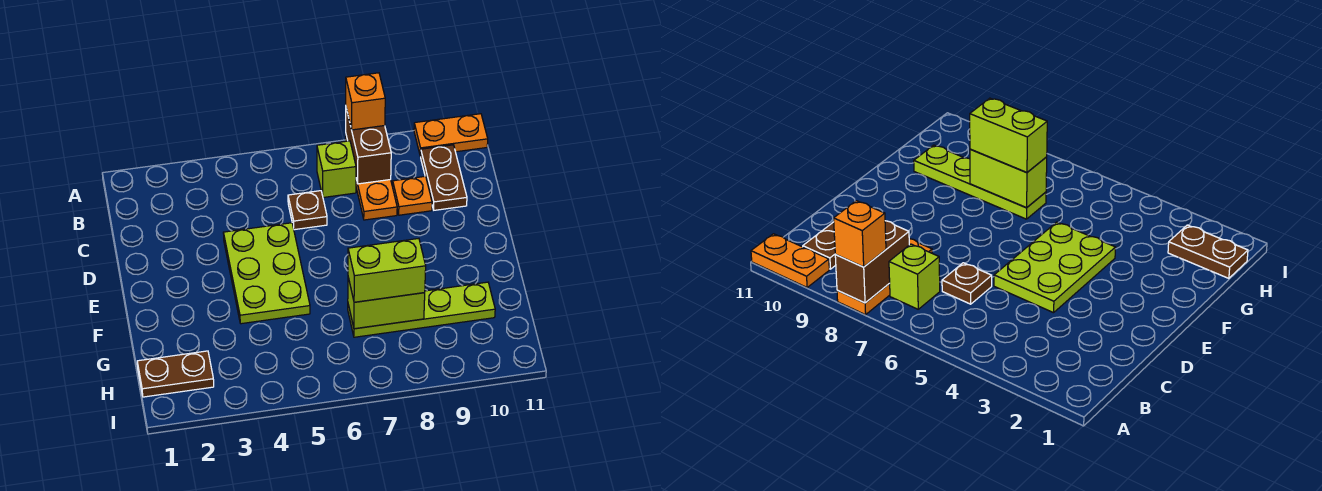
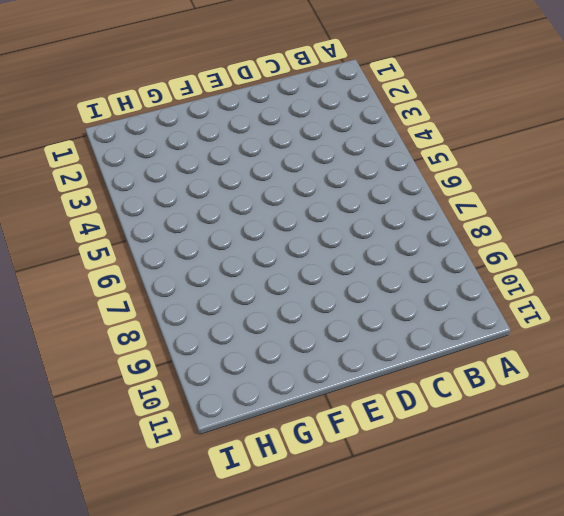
none -> orange plate A8:C8 level 1
none -> orange plate A10:A11 level 1
none -> lime brick B7 level 1

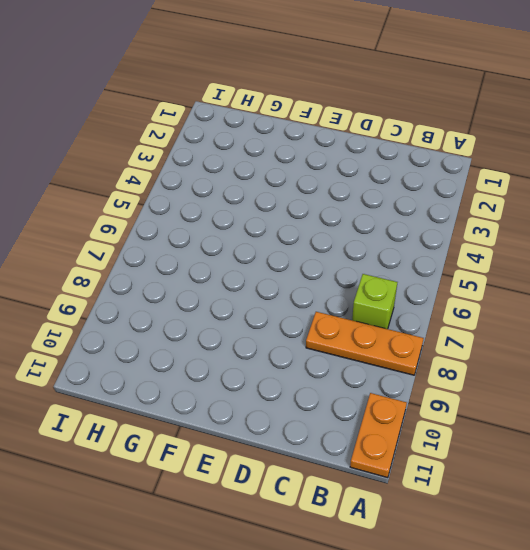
none -> brown plate B10:C10 level 1
none -> brown plate C6 level 1
none -> orange plate C9 level 1

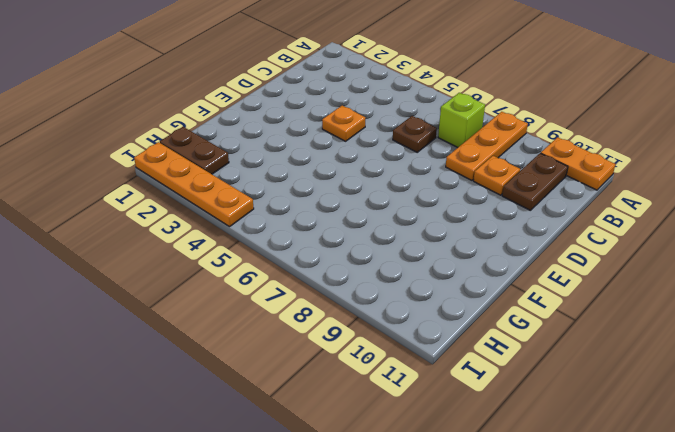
orange plate D4 level 1 -> lime plate D4:F5 level 1
orange plate I1:I4 level 1 -> none
none -> lime plate G7:G10 level 1
none -> brown brick A8:B8 level 2
none -> lime brick G7:G8 level 2

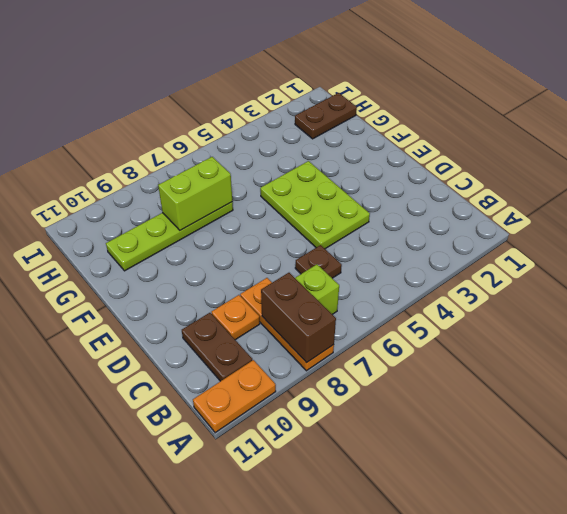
none -> orange brick A8 level 3
none -> lime brick G7:G8 level 3

